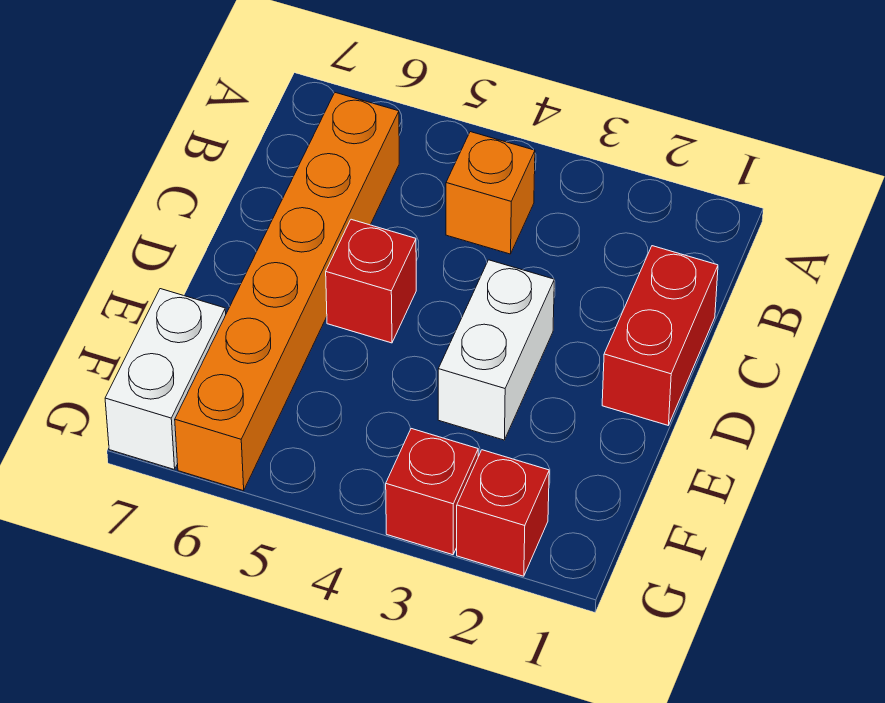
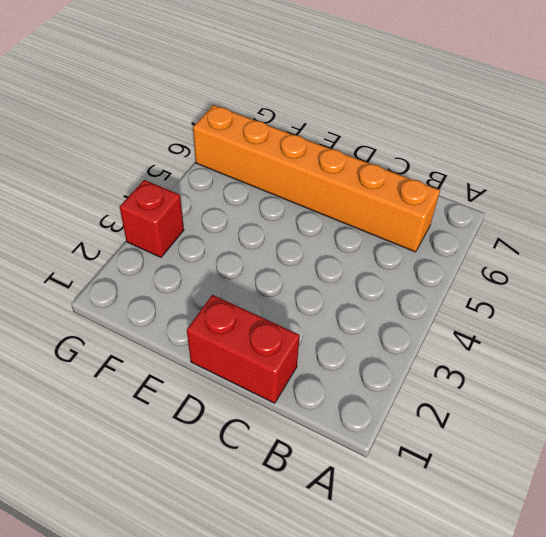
none -> orange brick B4 level 1
none -> white brick D3:E3 level 1

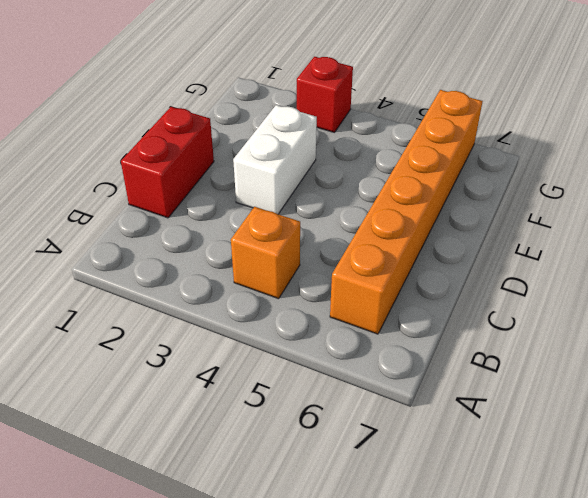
none -> red brick D5 level 1
none -> white brick F7:G7 level 1

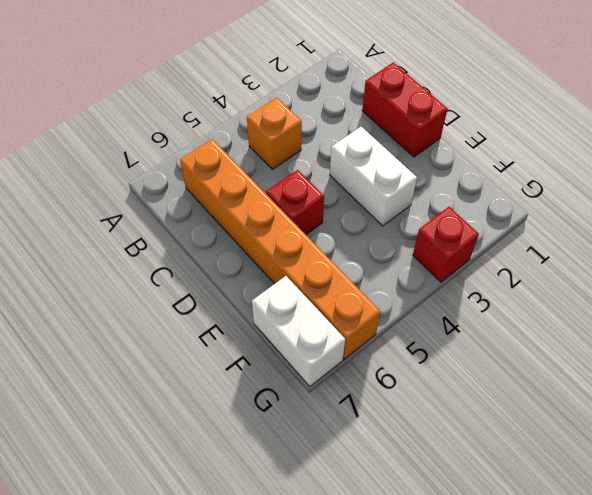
none -> red brick G2 level 1

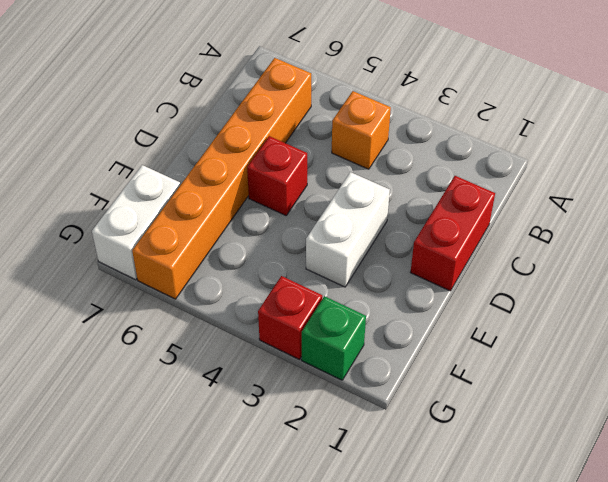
green brick G2 level 1 -> red brick G2 level 1

